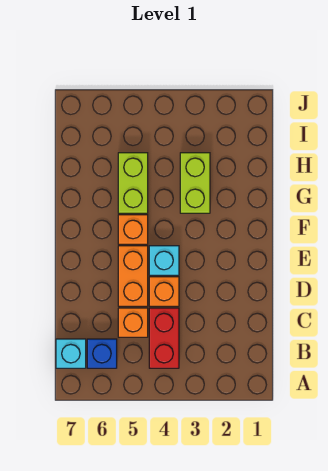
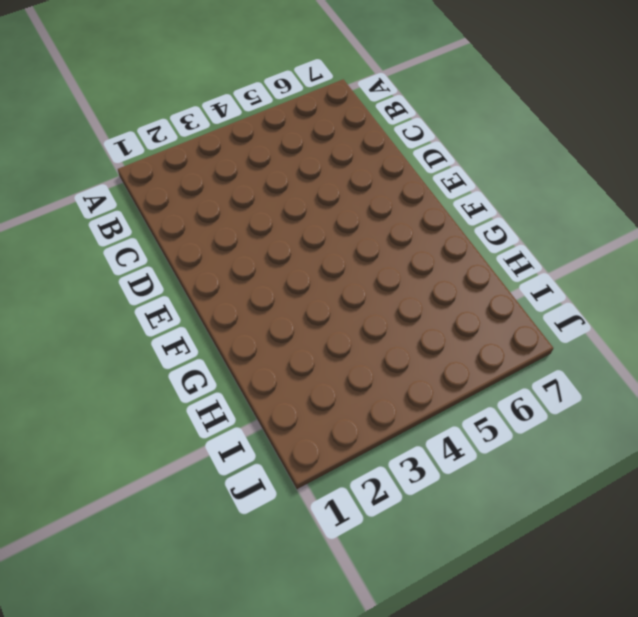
none -> red brick B4:C4 level 1
none -> blue brick B6 level 1

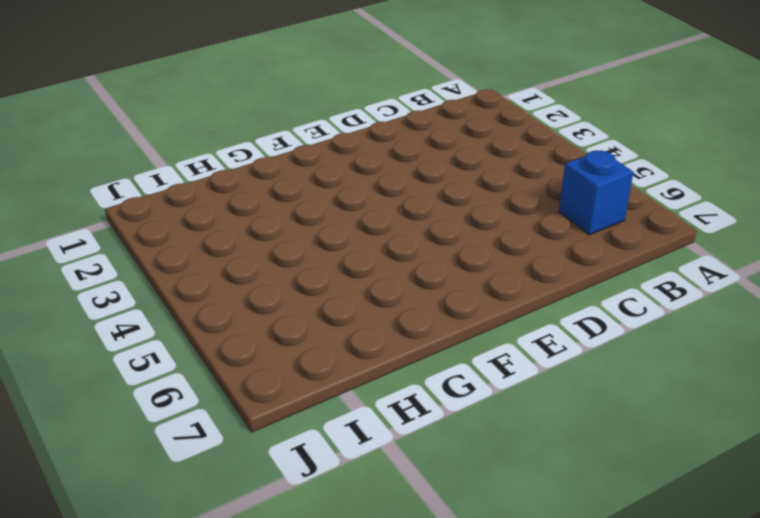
none -> red brick B4:C4 level 1
none -> cyan brick B7 level 1

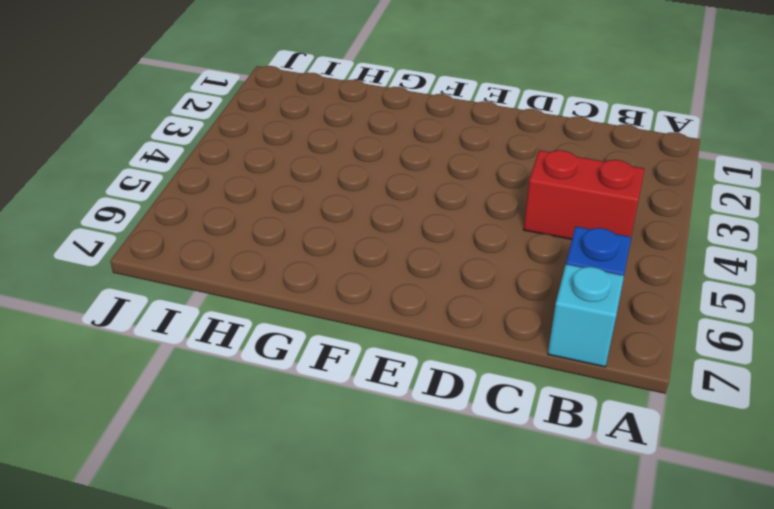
none -> orange brick C5 level 1
none -> orange brick D4 level 1

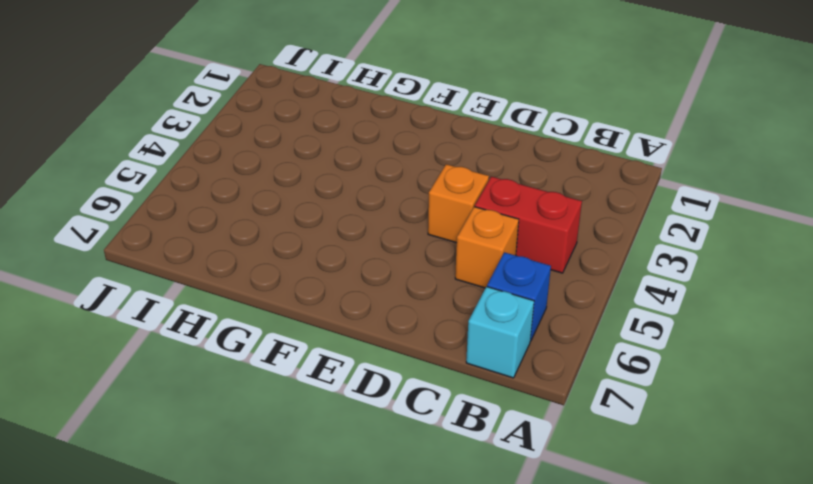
none -> orange brick D5:E5 level 1
none -> cyan brick E4 level 1

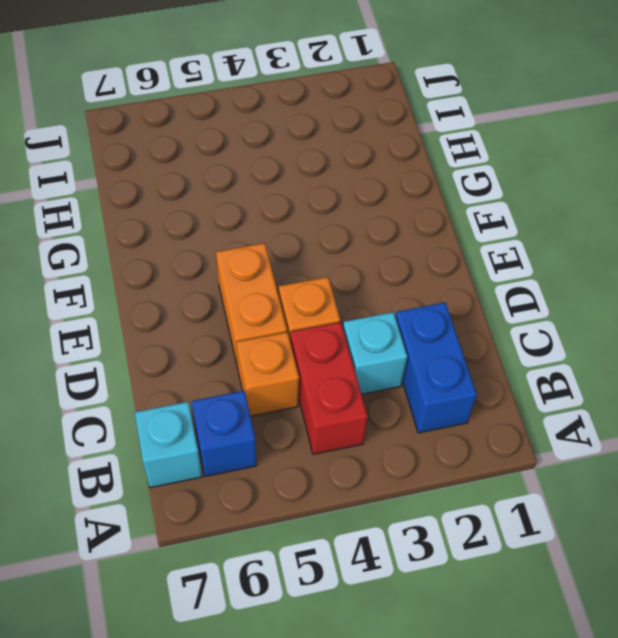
blue brick B2:C2 level 1 -> none
cyan brick C3 level 1 -> cyan brick E4 level 1
none -> orange brick F5 level 1
none -> lime brick G3:H3 level 1

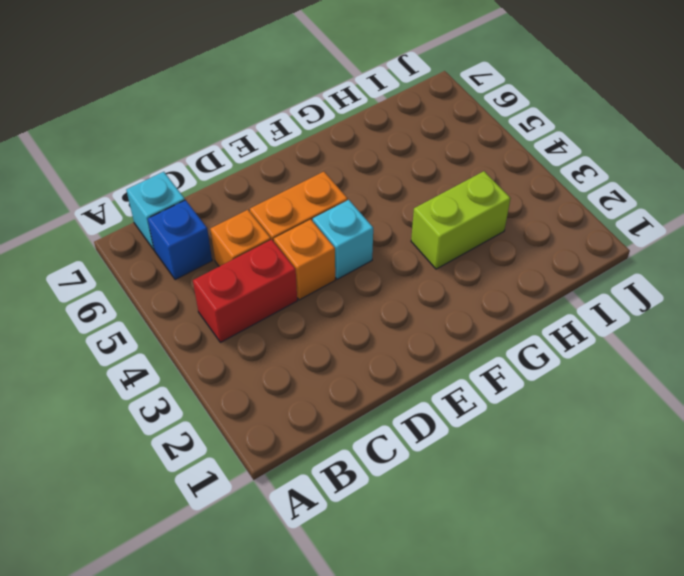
none -> orange brick F5 level 1
none -> lime brick G5:H5 level 1

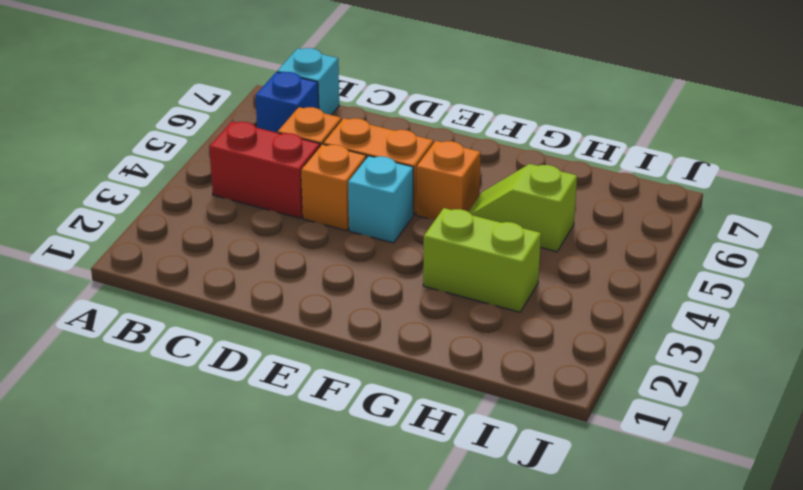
lime slope G5:H5 level 1 top H -> lime brick G5:H5 level 1

